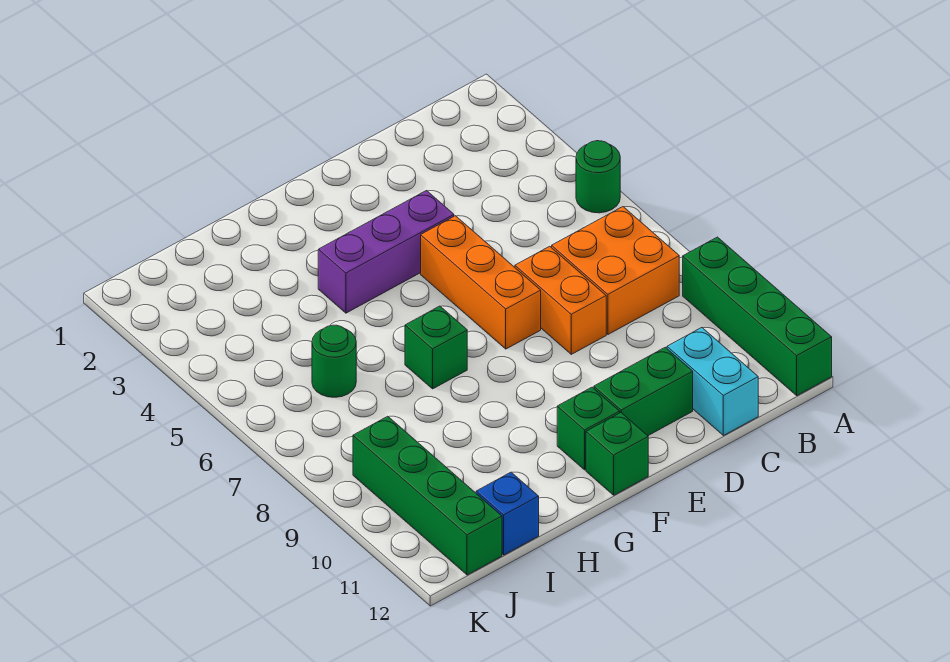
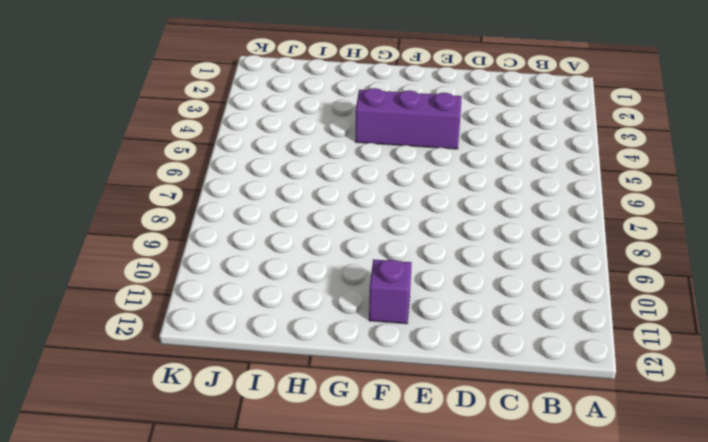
purple brick F11 level 1 -> green brick F11 level 1
none -> green round brick A5 level 1
none -> green brick A9:A12 level 1
none -> orange brick B7:C8 level 1

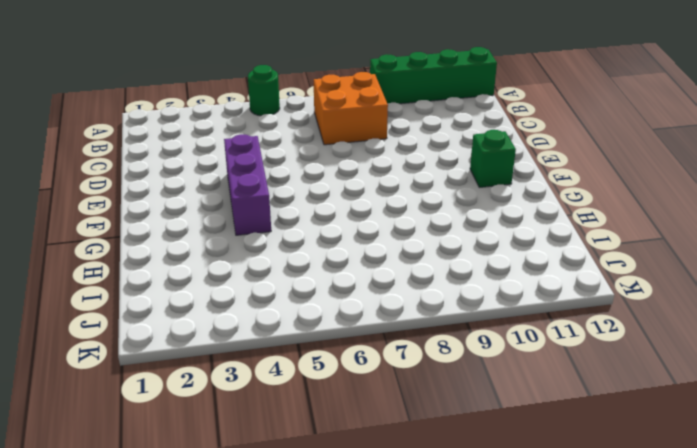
none -> cyan brick C11:C12 level 1
none -> orange brick D7:D8 level 1
none -> green brick D11:E11 level 1

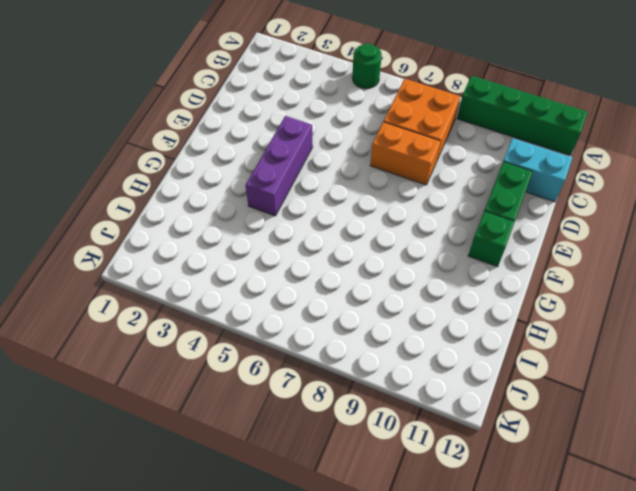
none -> orange brick E5:E7 level 1
none -> green brick F12 level 1
none -> green brick G7 level 1

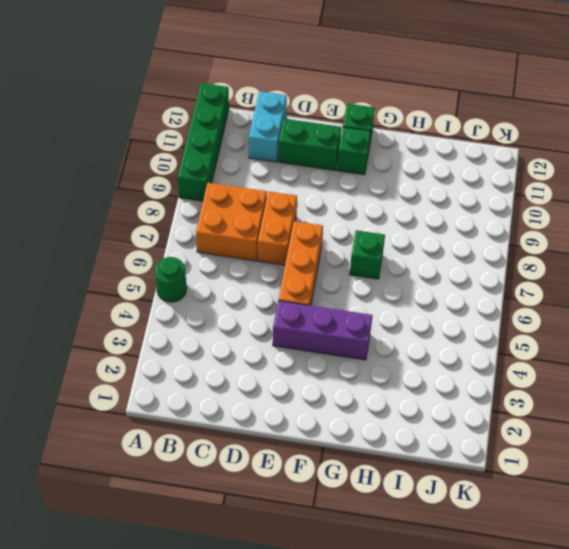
none -> green round brick I6 level 1
none -> blue brick I12 level 1
none -> green brick J9:J12 level 1

